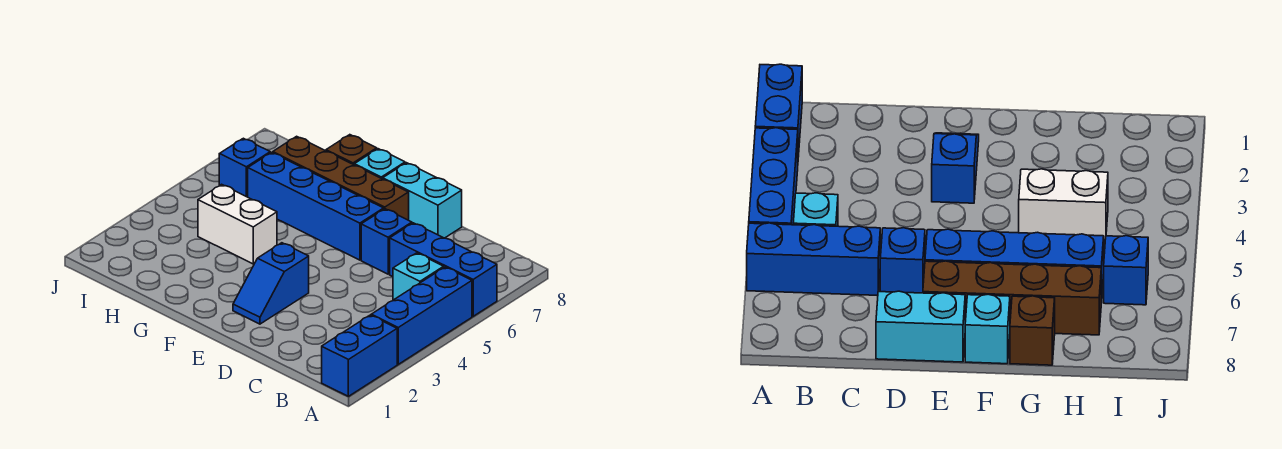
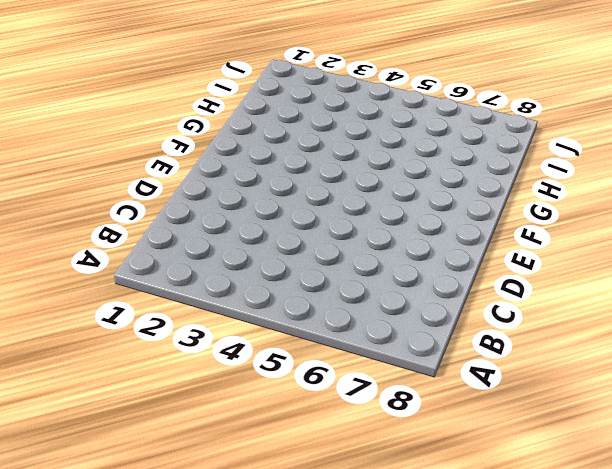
none -> blue brick A1:A2 level 1
none -> blue brick A3:A5 level 1
none -> blue brick A6:C6 level 1

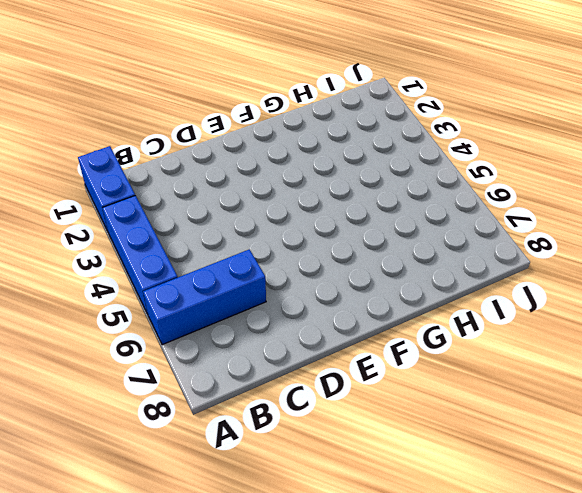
none -> cyan brick B5 level 1
none -> blue brick D6 level 1
none -> cyan brick D8:E8 level 1

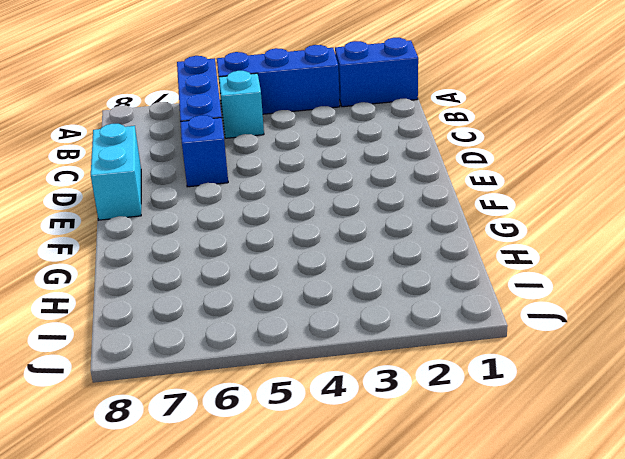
none -> blue slope E2:E3 level 1 top 3
none -> blue brick E6:H6 level 1
none -> brown brick E7:H7 level 1

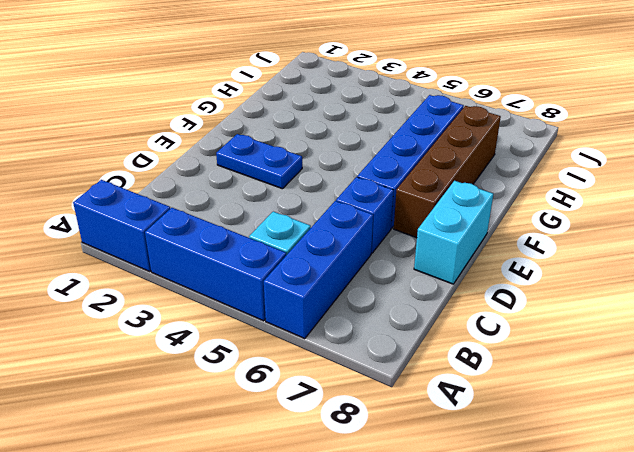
blue plate E2:E3 level 1 -> blue slope E2:E3 level 1 top 3
none -> cyan brick F8 level 1
none -> white brick G4:H4 level 1
none -> brown brick G8 level 1

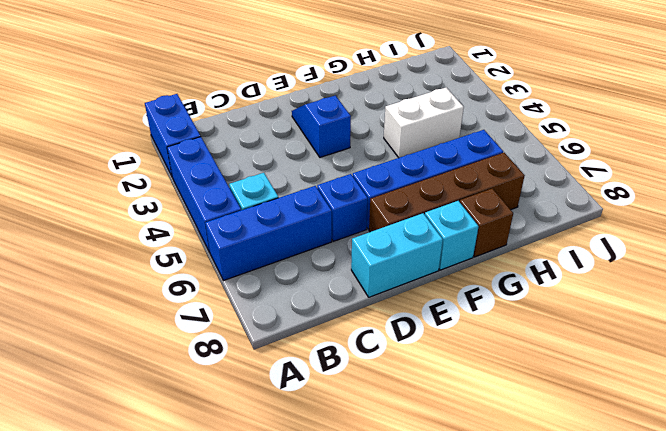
none -> blue brick I6 level 1

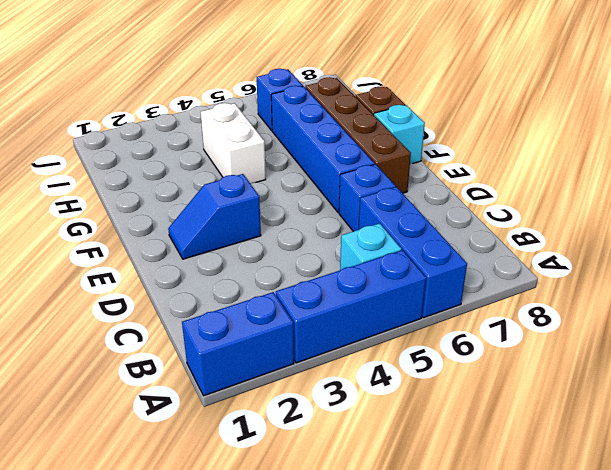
none -> cyan brick D8:E8 level 1

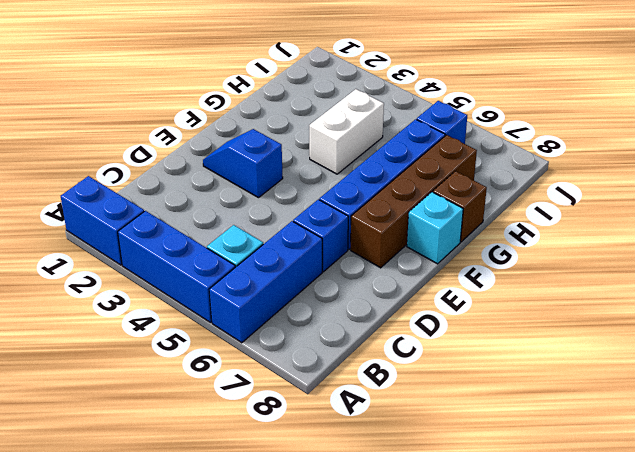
none -> cyan brick D8:E8 level 1

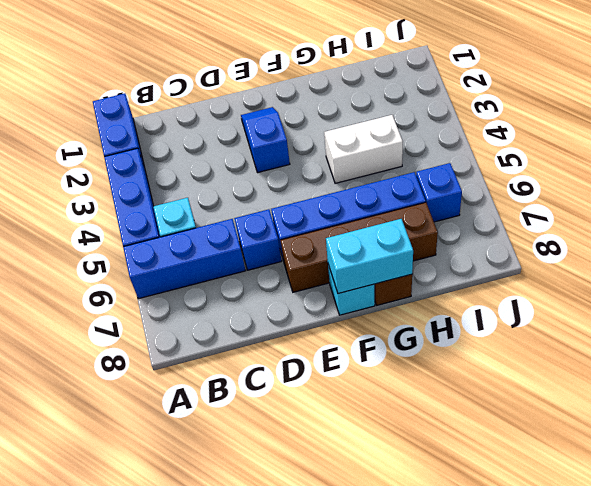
cyan brick F8:G8 level 2 -> cyan brick D8:E8 level 1

